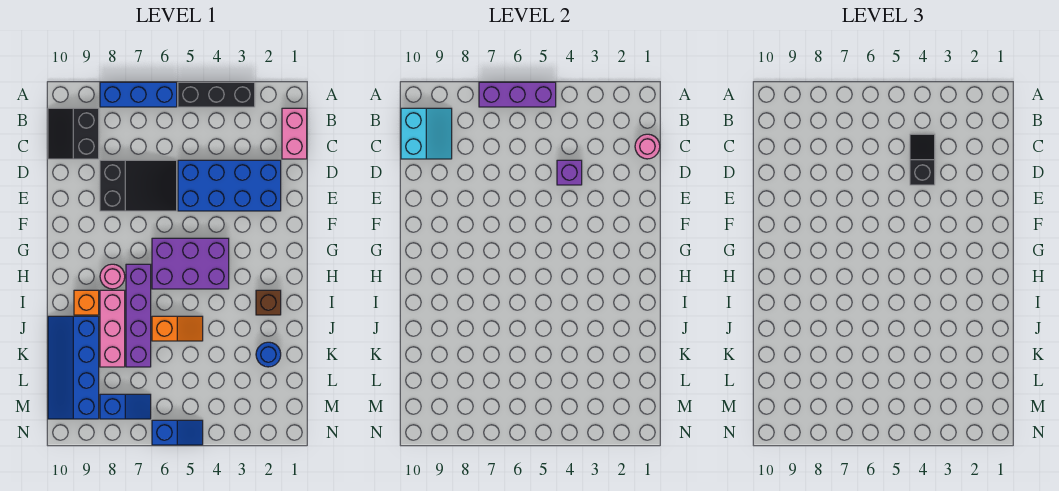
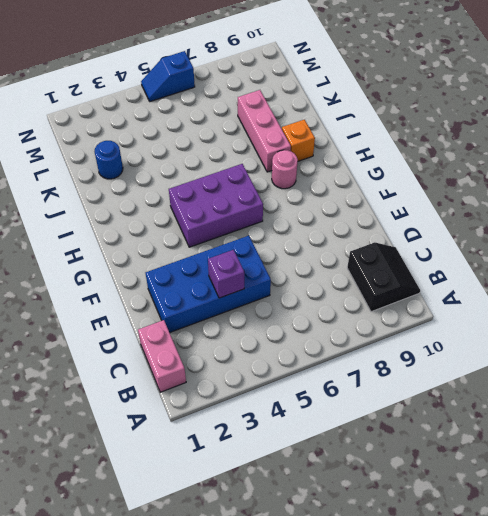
none -> black brick A3:A5 level 1
none -> blue brick A6:A8 level 1
none -> black slope D6:E8 level 1 top 8

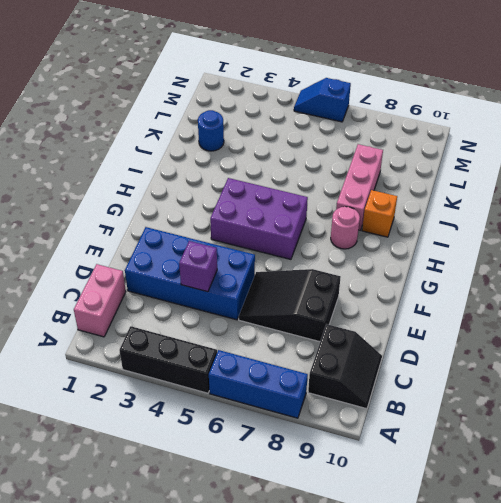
none -> purple brick H7:K7 level 1
none -> brown brick I2 level 1
none -> orange slope J5:J6 level 1 top 6

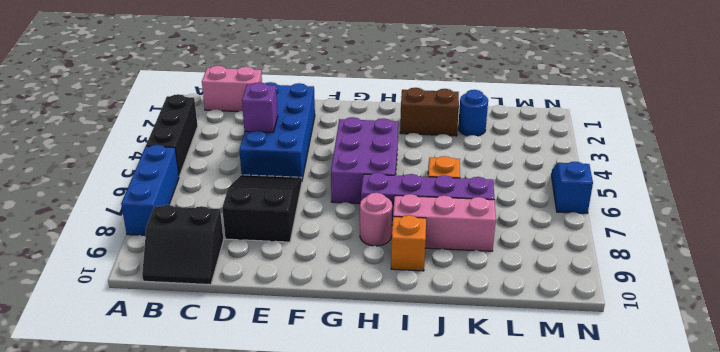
brown brick I2:J2 level 1 -> brown brick I2 level 1
none -> blue slope J9:M10 level 1 top 9
none -> blue slope M7:M8 level 1 top 8
none -> purple brick A5:A7 level 2

